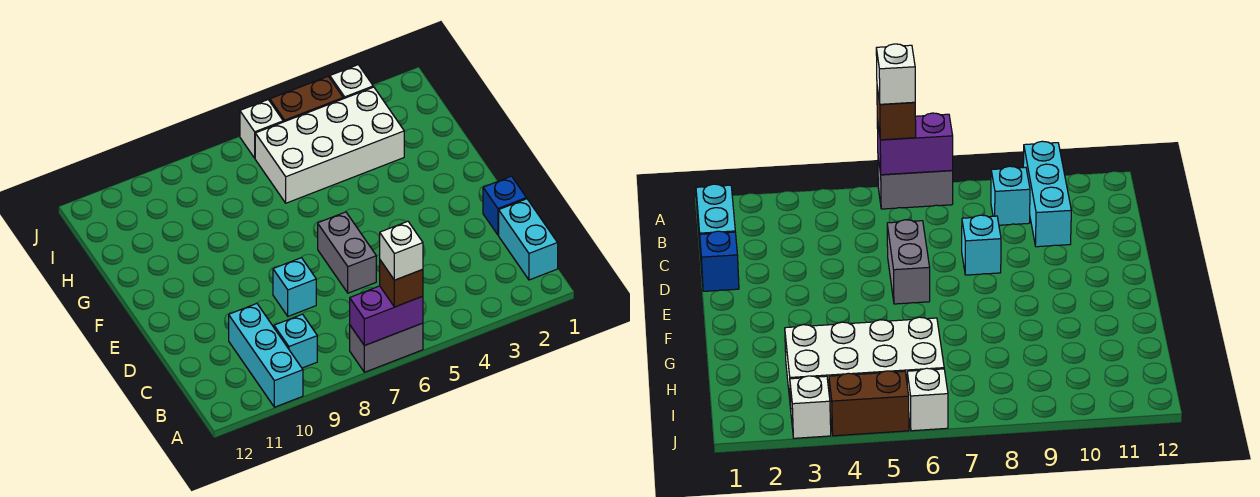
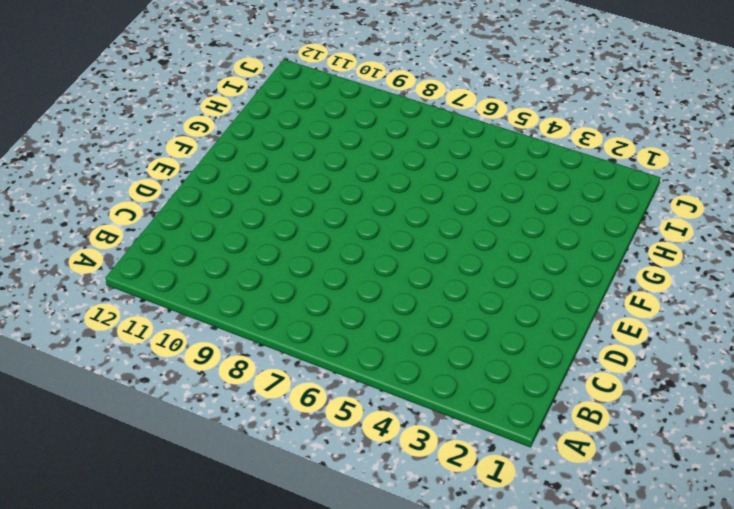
none -> grey brick A6:A7 level 1
none -> cyan brick A10:C10 level 1
none -> cyan brick B1:C1 level 1

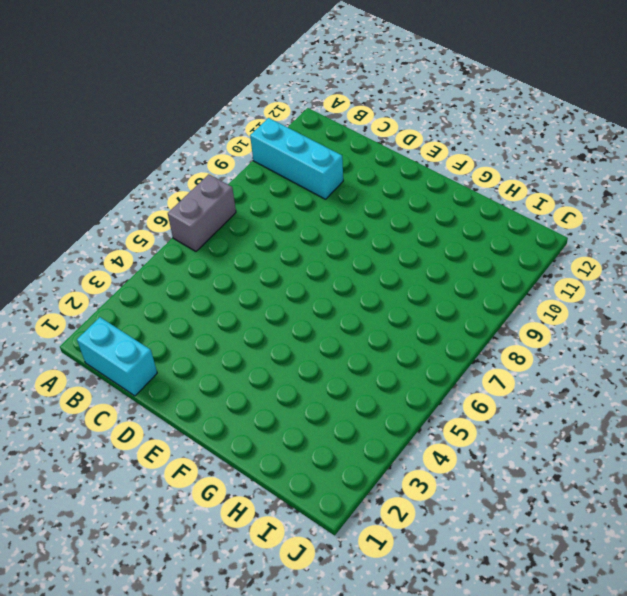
none -> cyan brick B9 level 1
none -> blue brick D1 level 1
none -> grey brick D6:E6 level 1

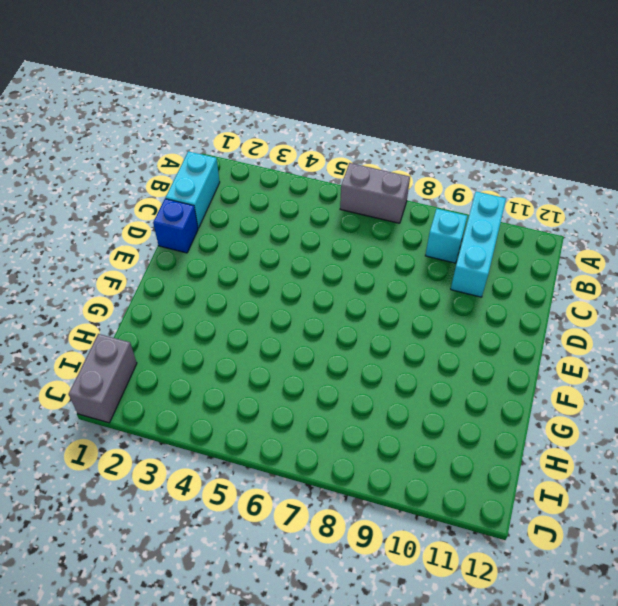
grey brick I1:J1 level 1 -> grey brick D6:E6 level 1
none -> cyan brick D8 level 1
none -> white brick H3:I6 level 1
none -> white brick J3 level 1

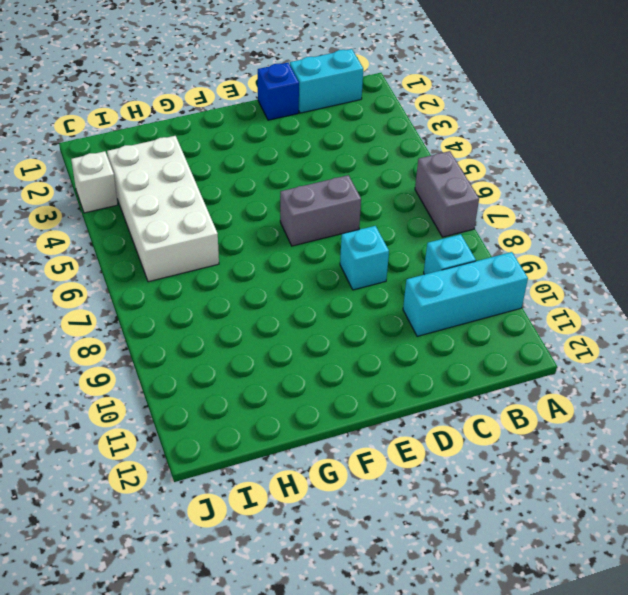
none -> brown brick J4:J5 level 1
none -> white brick J6 level 1
none -> purple brick A6:A7 level 2

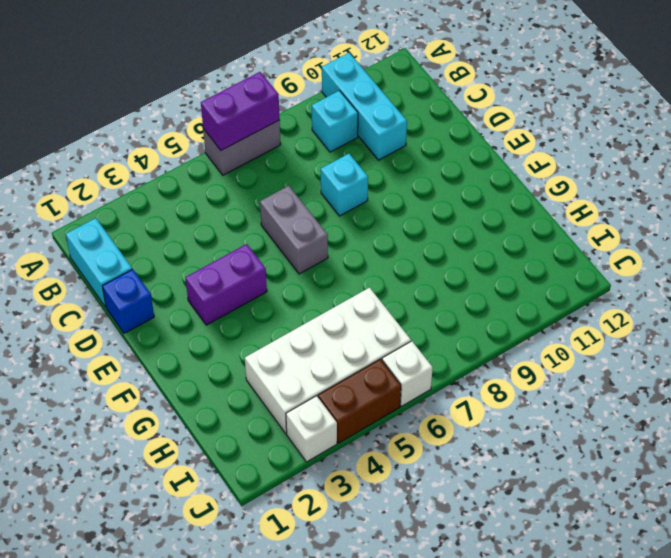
purple brick E3:E4 level 1 -> none
none -> brown brick A6 level 3
none -> white brick A6 level 4

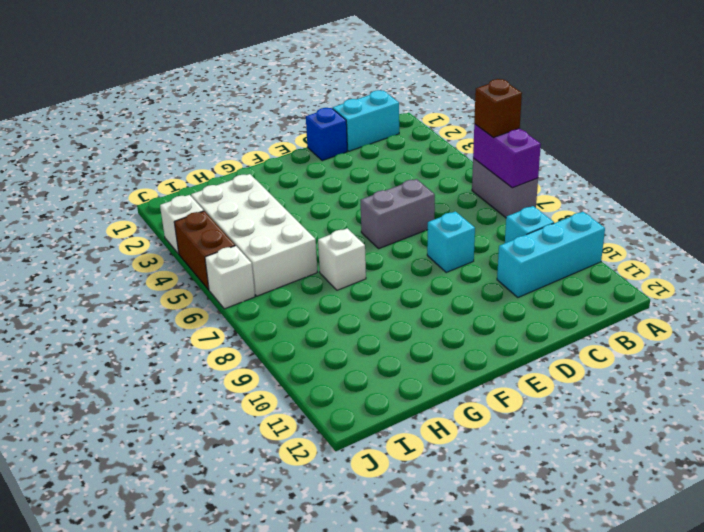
white brick G7 level 1 -> white brick A6 level 4

